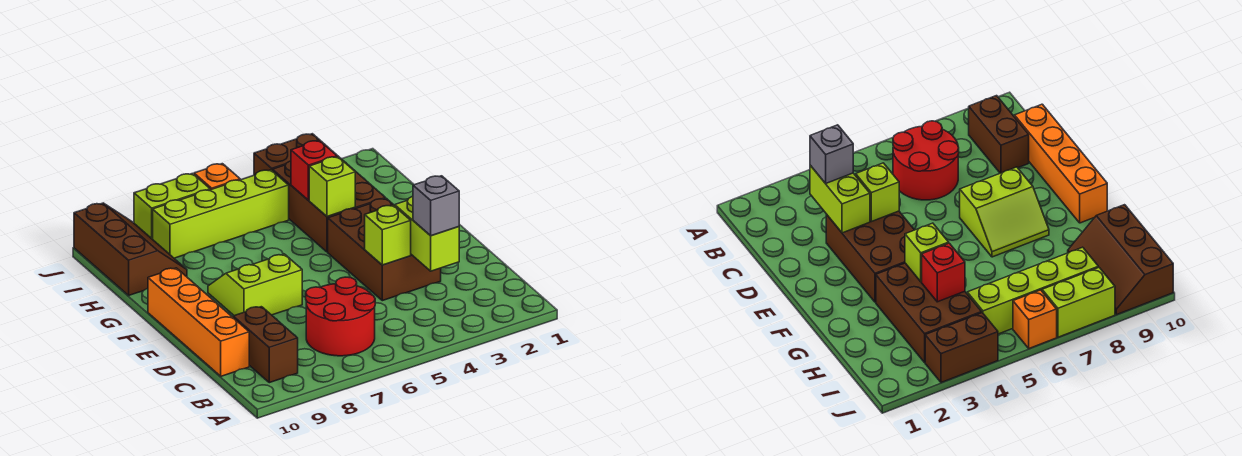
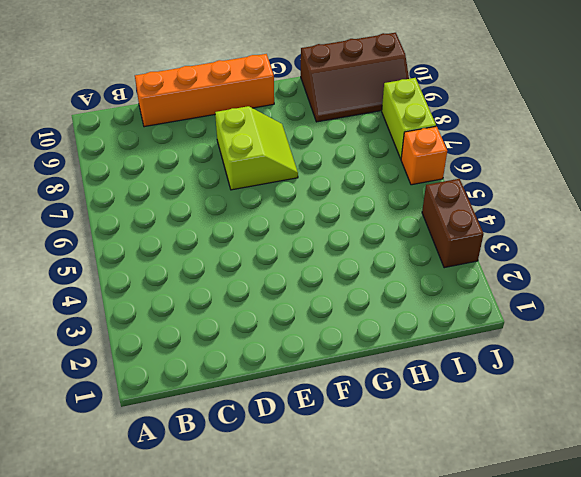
none -> red round brick B6:C7 level 1
none -> brown brick B9:C9 level 1
none -> brown brick D3:F4 level 1

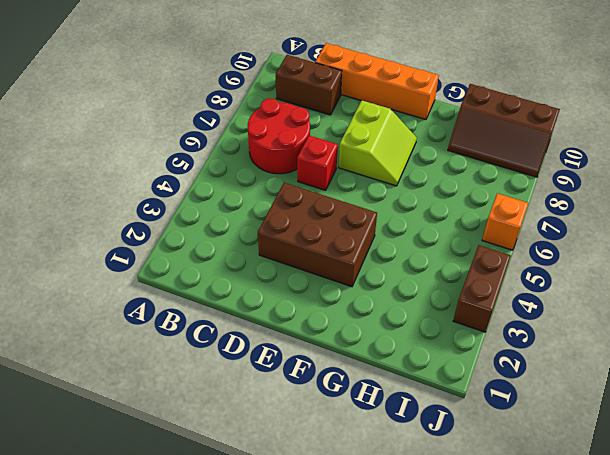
red brick D6 level 1 -> red brick H4 level 2
none -> brown brick G3:I4 level 1
none -> lime brick I5:I8 level 1
none -> lime brick J7:J8 level 1

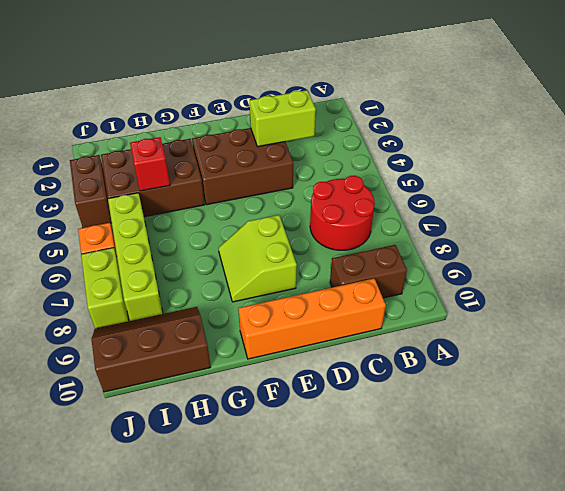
none -> lime brick D4 level 2
none -> lime brick G4 level 2
none -> grey brick C3 level 3

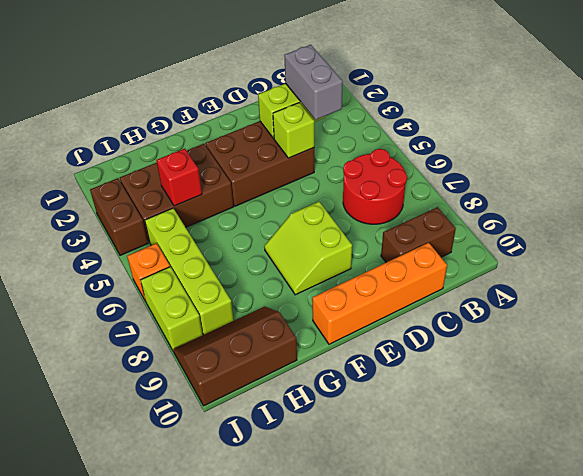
grey brick C3:C4 level 3 -> grey brick C3 level 3
none -> lime brick G4 level 2

